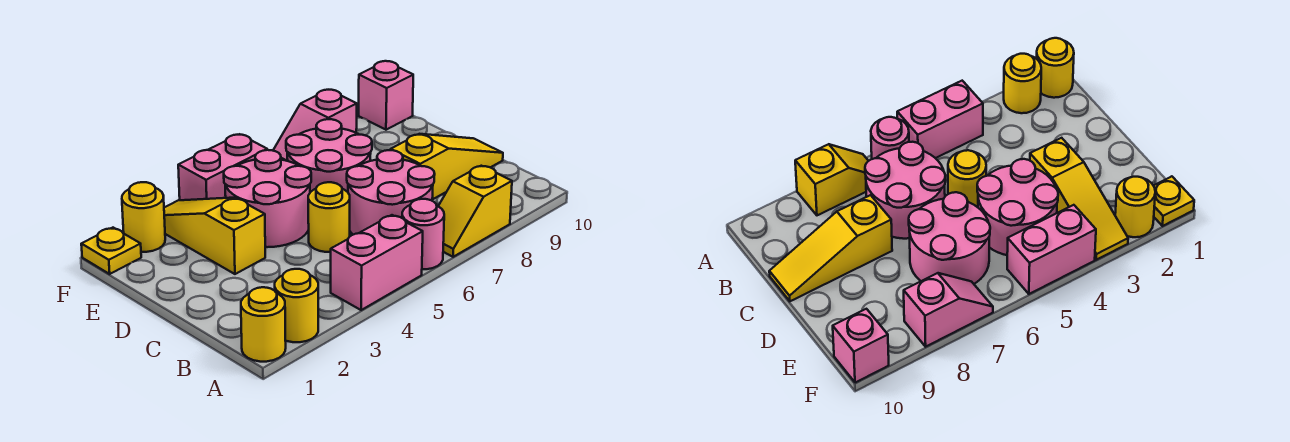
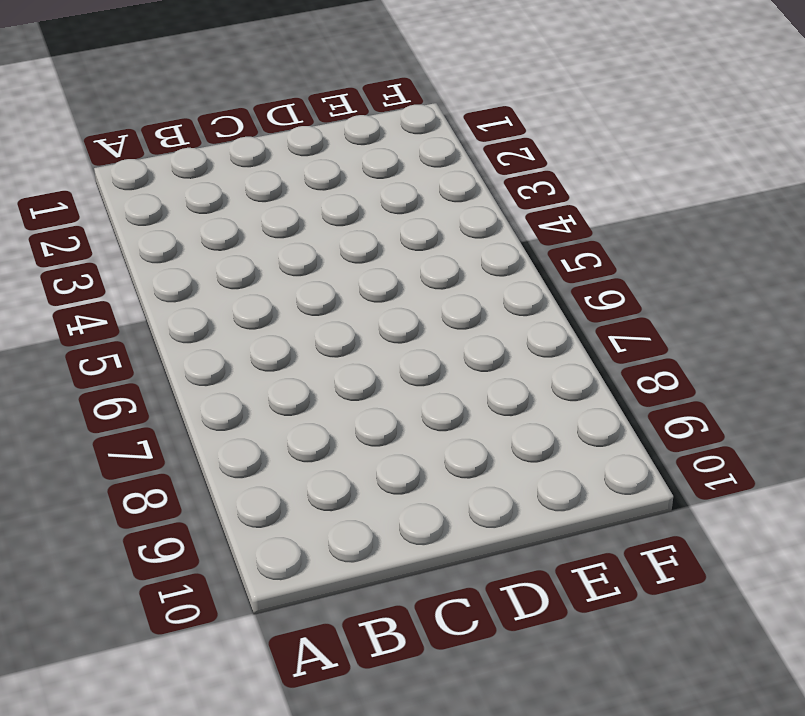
none -> yellow round brick A1 level 1
none -> yellow round brick A2 level 1
none -> pink brick A4:A5 level 1

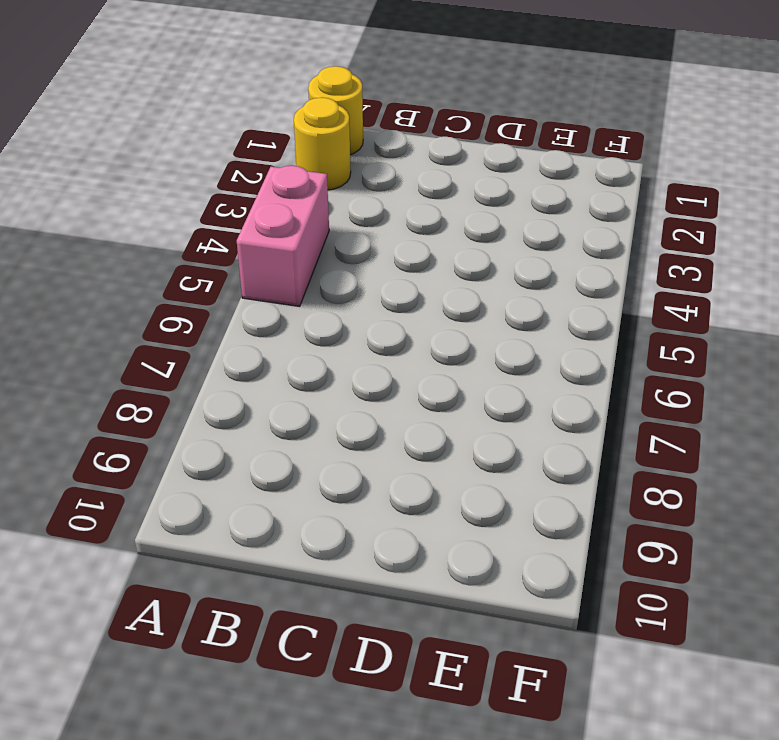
none -> pink round brick A6 level 1
none -> yellow slope A7:A8 level 1 top 8
none -> pink round brick B6:C7 level 1

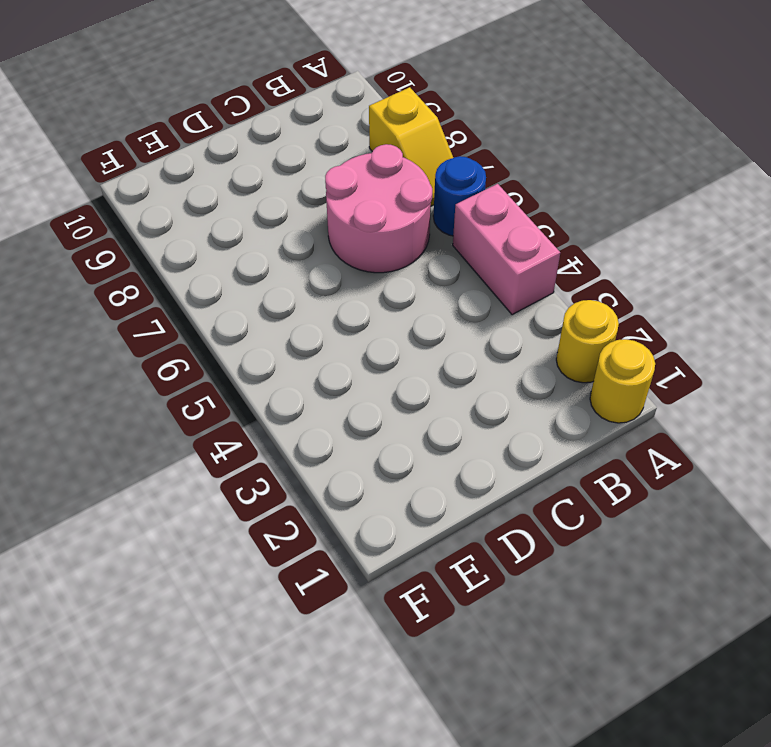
blue round brick A6 level 1 -> pink round brick A6 level 1
none -> yellow round brick C5 level 1
none -> yellow slope C8:C10 level 1 top 8
none -> yellow slope D3:F3 level 1 top D

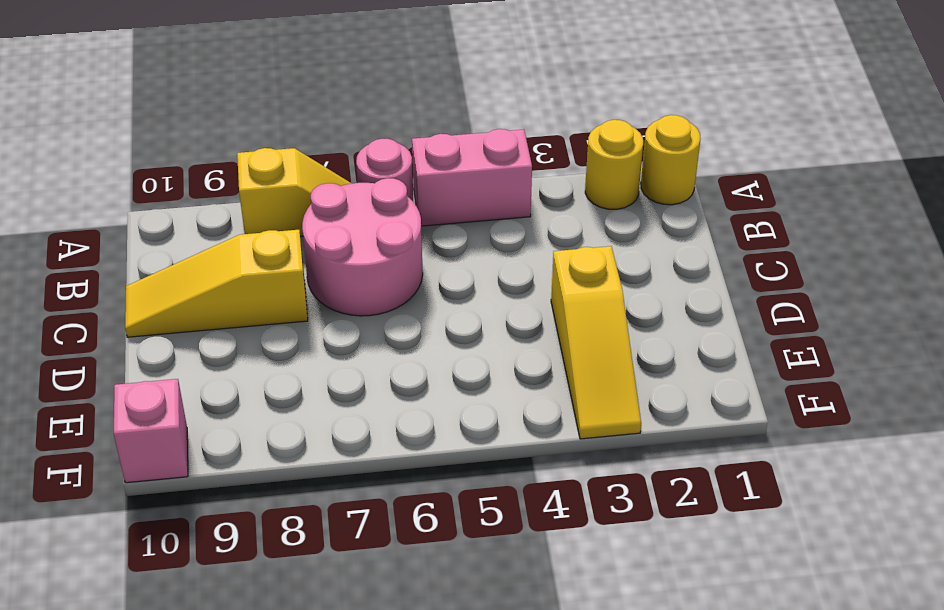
none -> yellow round brick C5 level 1
none -> pink round brick D4:E5 level 1
none -> pink round brick D6:E7 level 1

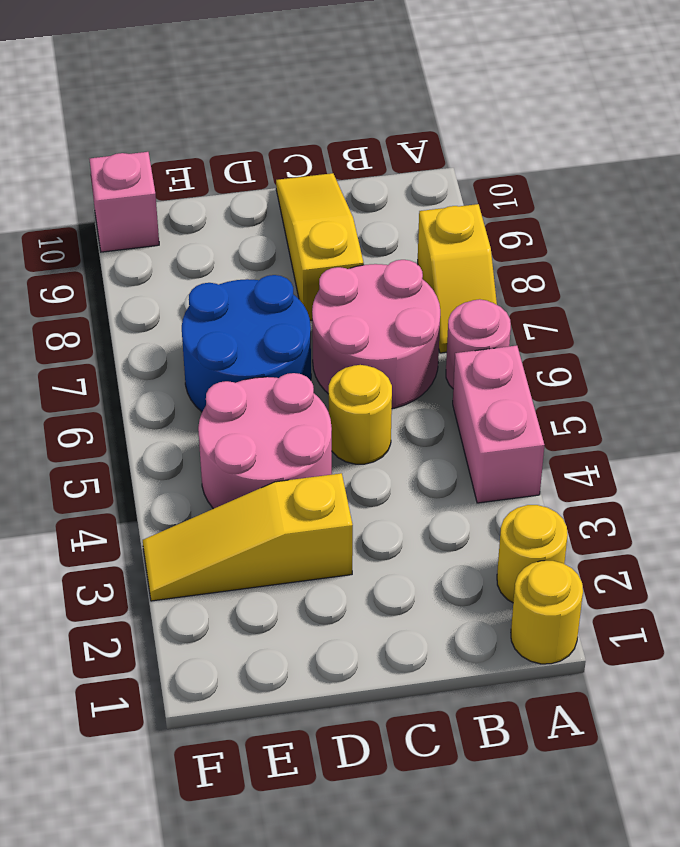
blue round brick D6:E7 level 1 -> pink round brick D6:E7 level 1
none -> yellow plate F1 level 1
none -> yellow round brick F2 level 1
none -> pink brick F4:F5 level 1

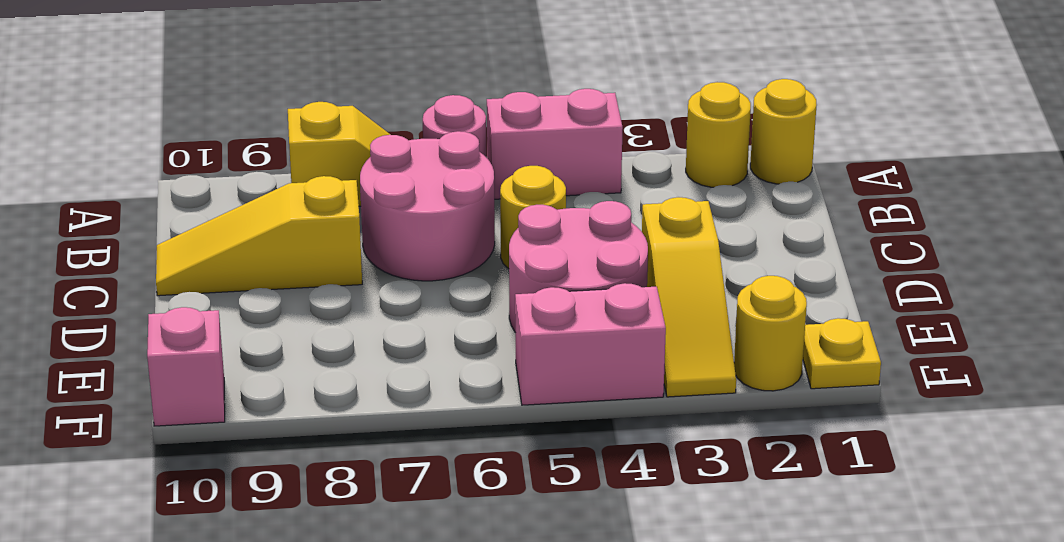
none -> pink round brick D6:E7 level 1
none -> pink slope F7:F8 level 1 top 8

